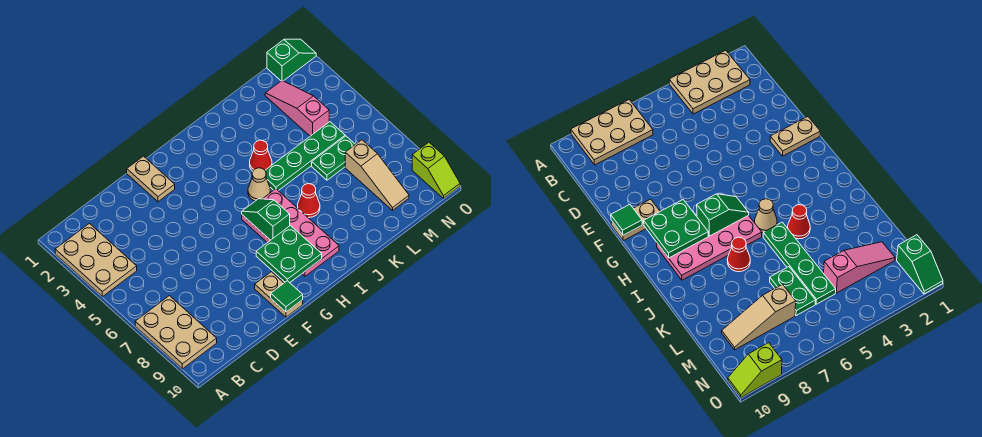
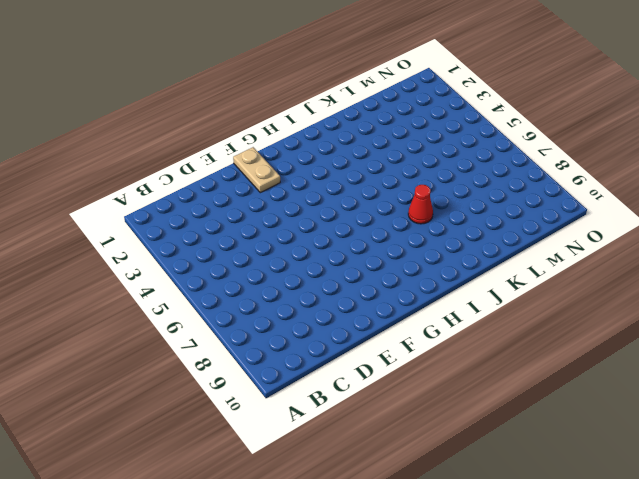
none -> tan plate A2:B4 level 1
none -> tan plate A7:B9 level 1
none -> tan plate F9:F10 level 1

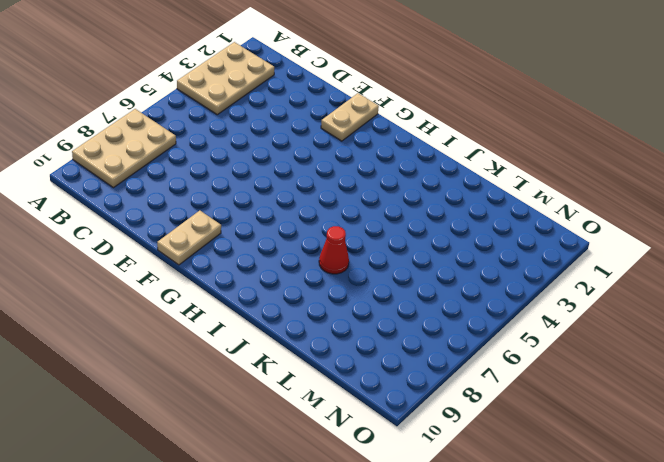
none -> pink plate H6:I9 level 1
none -> tan cone I5 level 1
none -> red cone J4 level 1

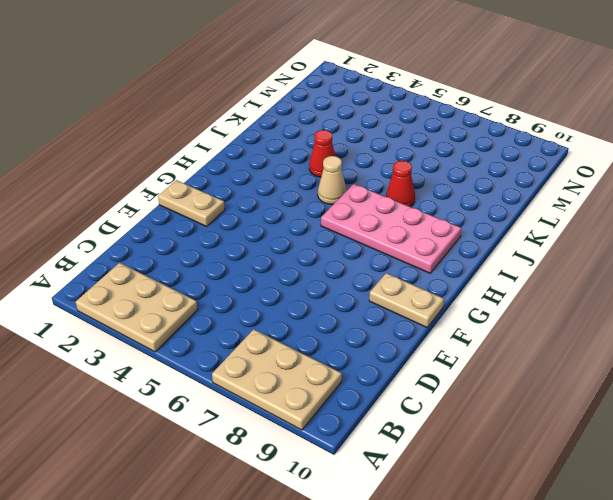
none -> green plate J5:M5 level 1
none -> green plate L6:M6 level 1
none -> pink slope M2:M4 level 1 top 4

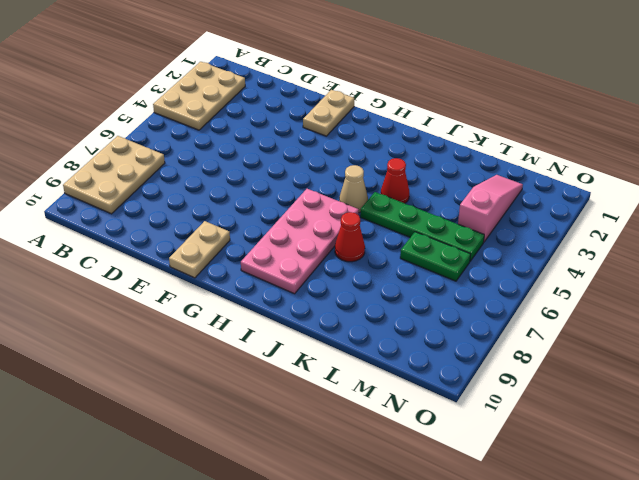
none -> tan slope M7:M9 level 1 top 7
none -> green slope N1:O1 level 1 top N
none -> lime slope O9:O10 level 1 top 9

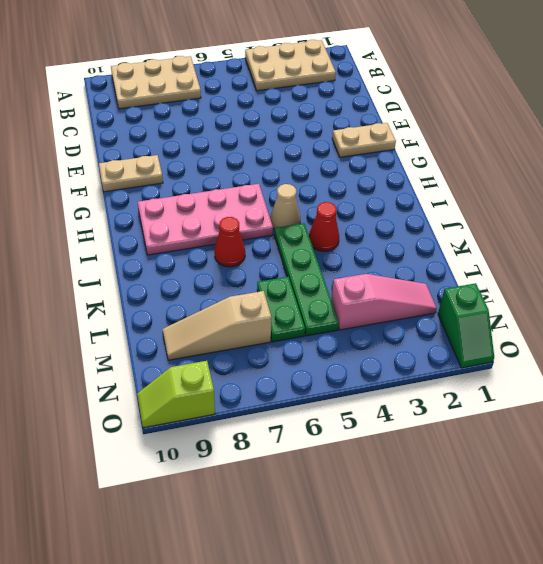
none -> green tile F10 level 2
none -> green plate G8:H9 level 2
none -> green slope H6:H7 level 2 top 7

